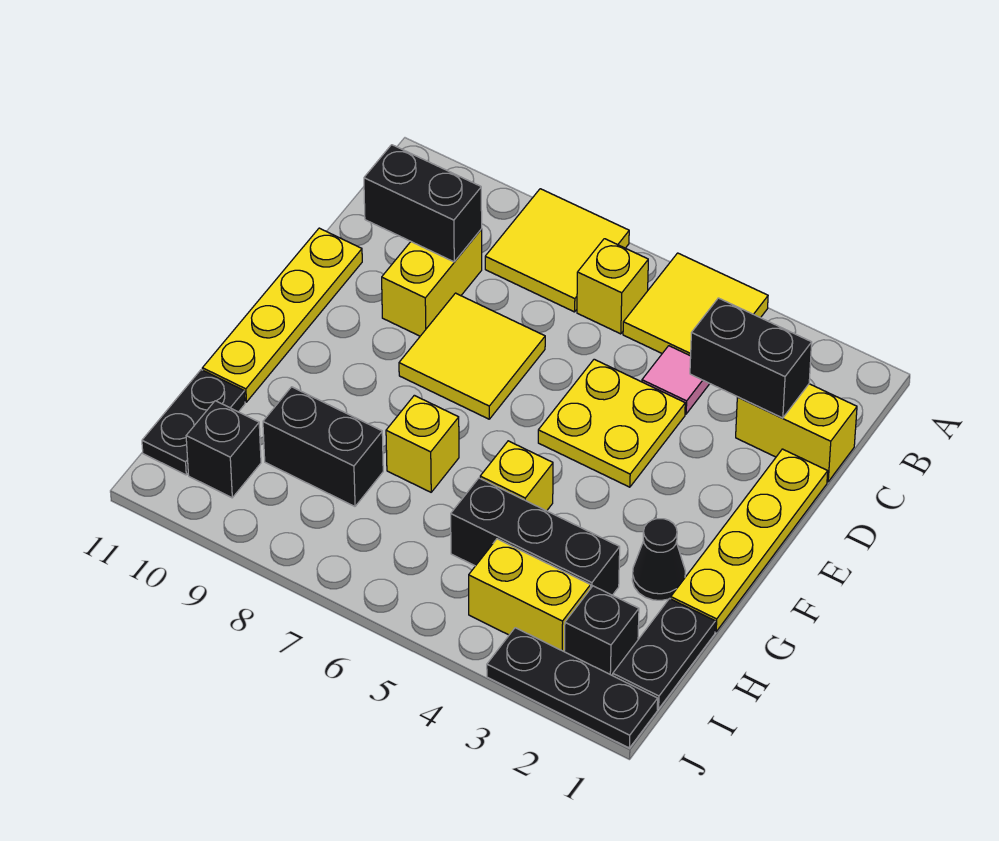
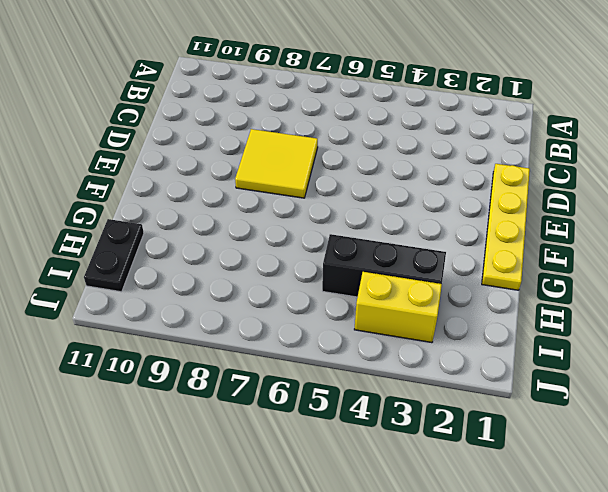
none -> yellow tile A4:B5 level 1
none -> yellow tile A7:B8 level 1
none -> yellow brick B6 level 1

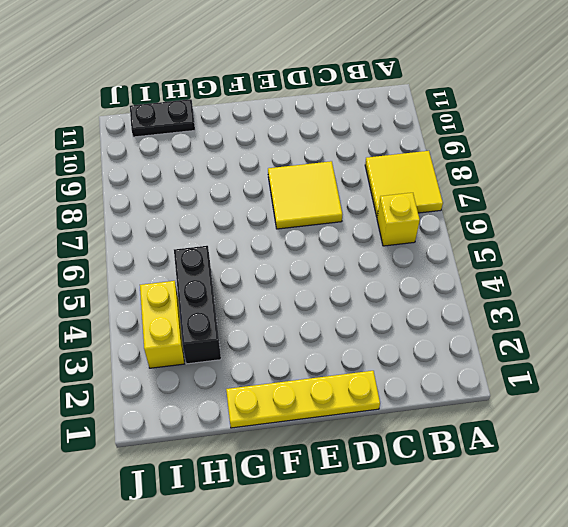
none -> yellow tile A4:B5 level 1
none -> yellow brick C1:C2 level 1
none -> pink tile C4 level 1

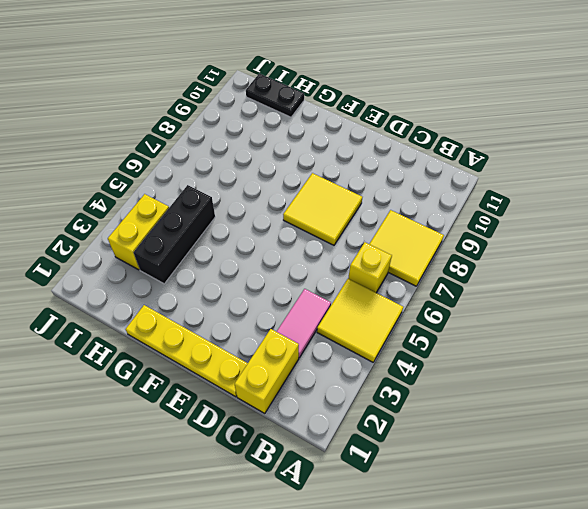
pink tile C3:C4 level 1 -> pink tile C4 level 1
none -> yellow brick C9:D9 level 1
none -> yellow plate D4:E5 level 1
none -> yellow plate D11:G11 level 1

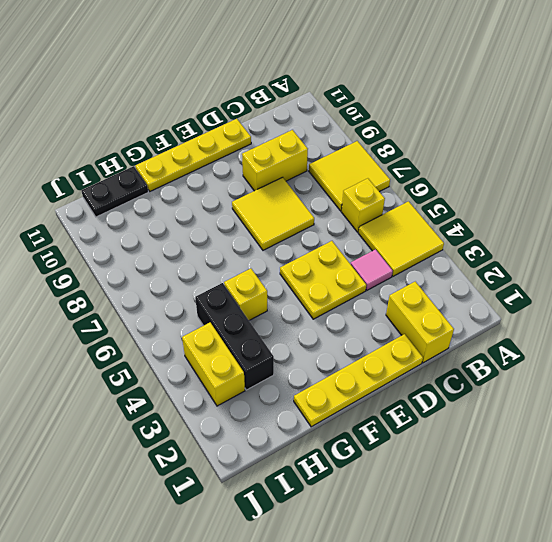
none -> black cone G2 level 1
none -> yellow brick G7 level 1
none -> black plate H1:I1 level 1

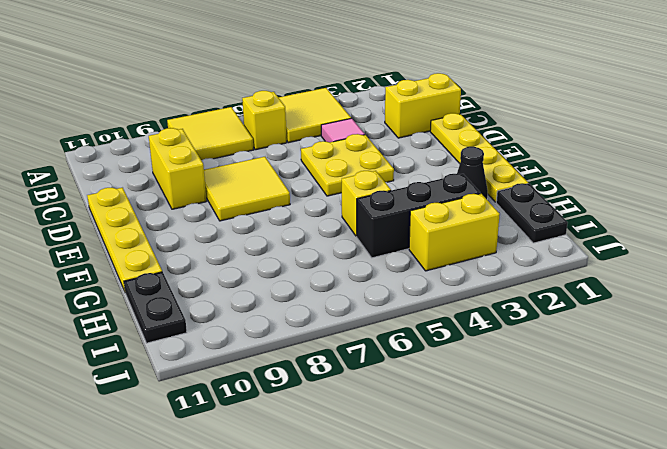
none -> yellow brick G7 level 1
none -> black brick H8:H9 level 1
none -> black brick I2 level 1

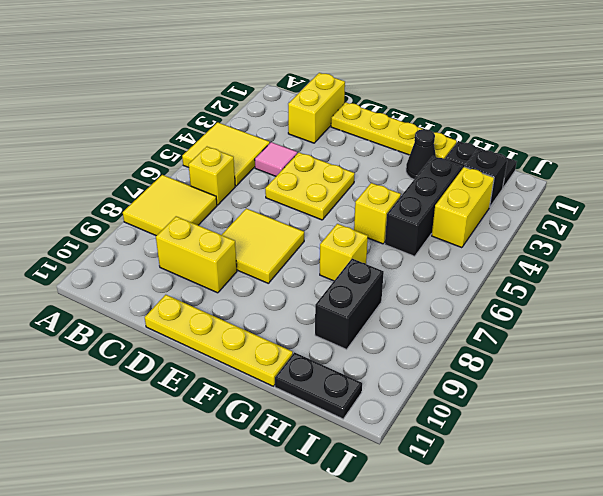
none -> black brick I10 level 1
none -> black plate J1:J3 level 1
none -> black brick C2:C3 level 2

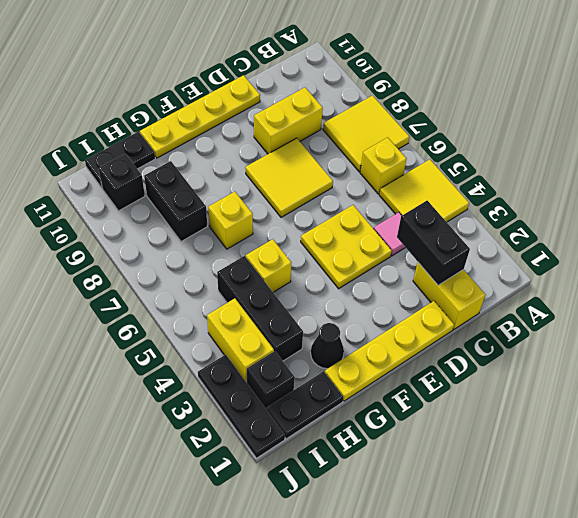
none -> black brick C9:C10 level 2

